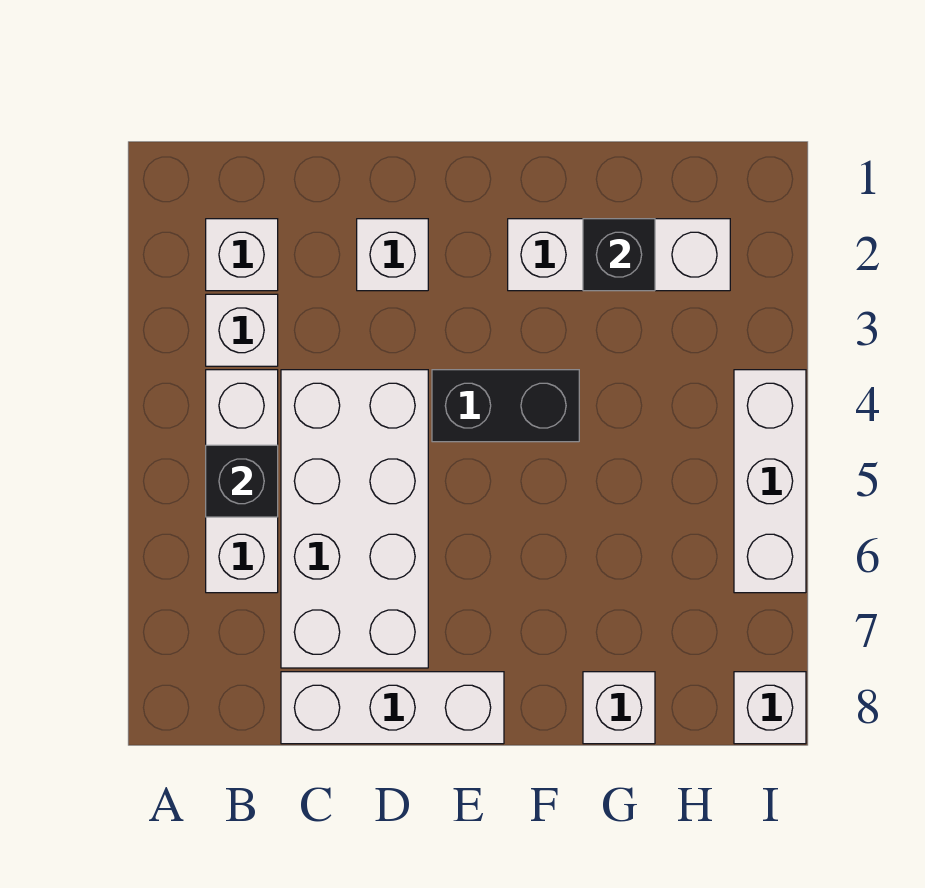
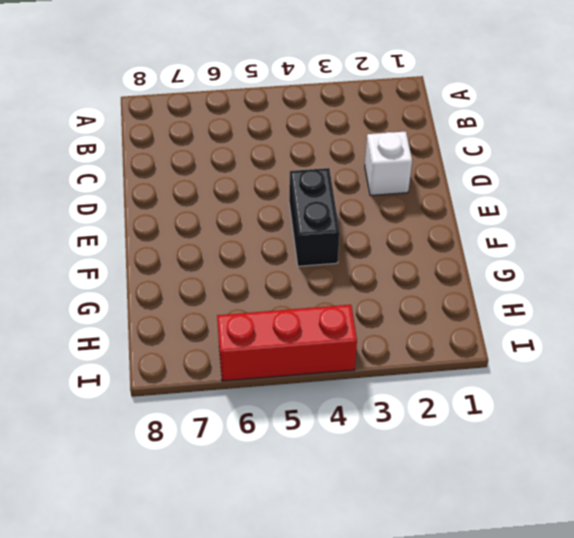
red brick I4:I6 level 1 -> white brick I4:I6 level 1
none -> white brick B2 level 1
none -> white brick B3 level 1
none -> white brick B4:B6 level 1

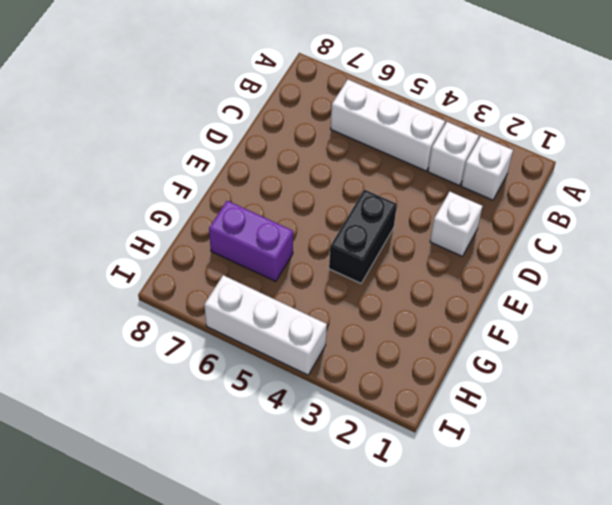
purple brick G6:G7 level 1 -> none
none -> white brick C4:D7 level 1
none -> white brick C8:E8 level 1
none -> white brick F2:H2 level 1

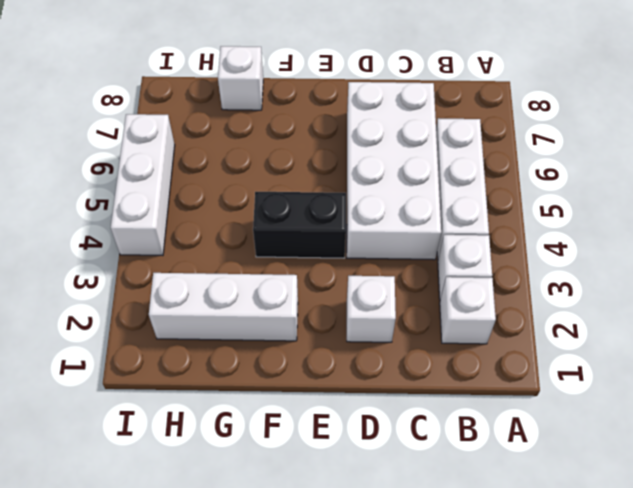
none -> white brick C8:E8 level 1
none -> white brick I8 level 1
none -> black brick B5 level 2

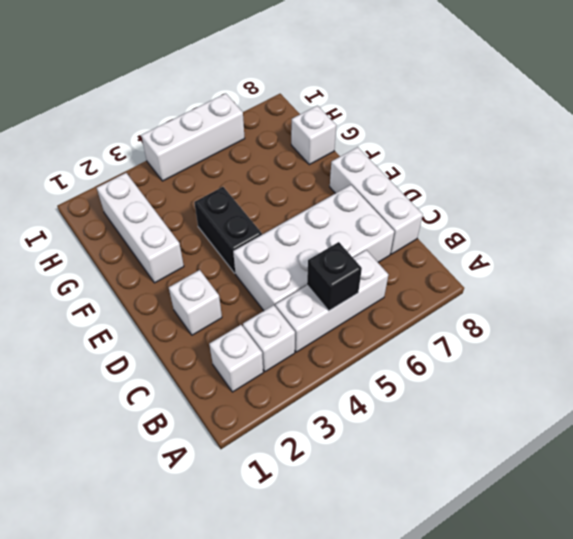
none -> white brick I8 level 1
none -> black brick G2 level 2

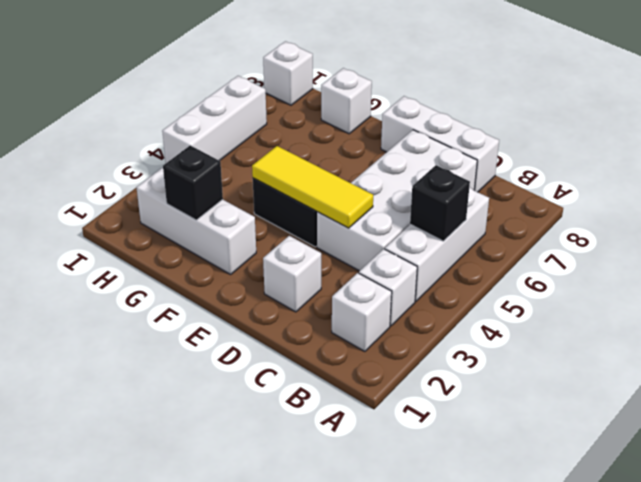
yellow tile D4:F4 level 2 -> none

